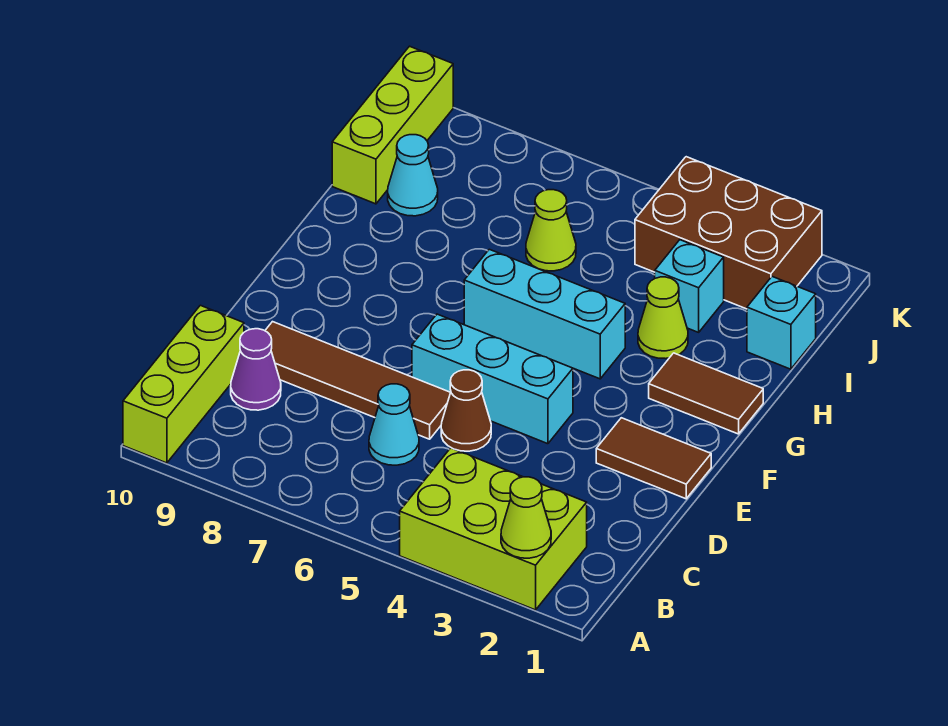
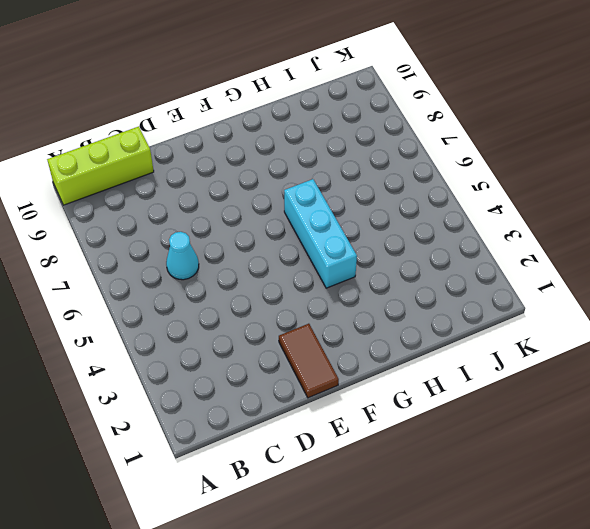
none -> lime brick A2:B4 level 1
none -> purple cone C9 level 1
none -> brown cone D5 level 1

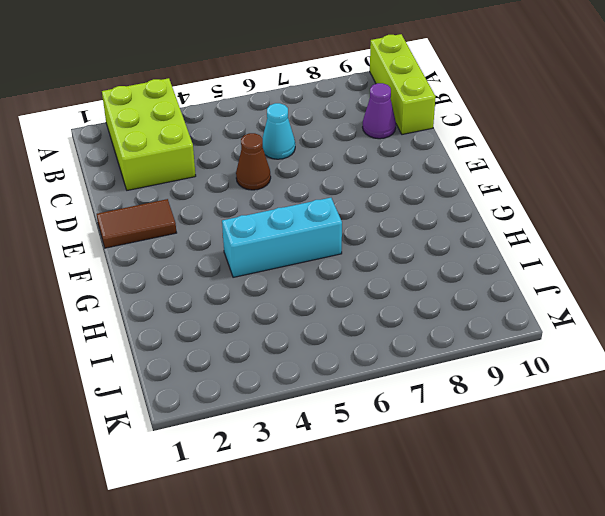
lime brick A2:C3 level 1 -> lime brick A2:B4 level 1
none -> brown tile D6:D9 level 1
none -> cyan brick E4:E6 level 1
none -> brown tile G1:G2 level 1

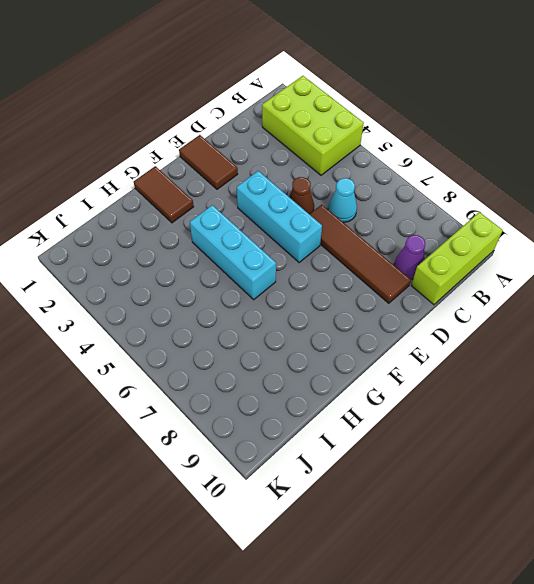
none -> lime cone H3 level 1
none -> cyan brick I1 level 1
none -> cyan brick I3 level 1

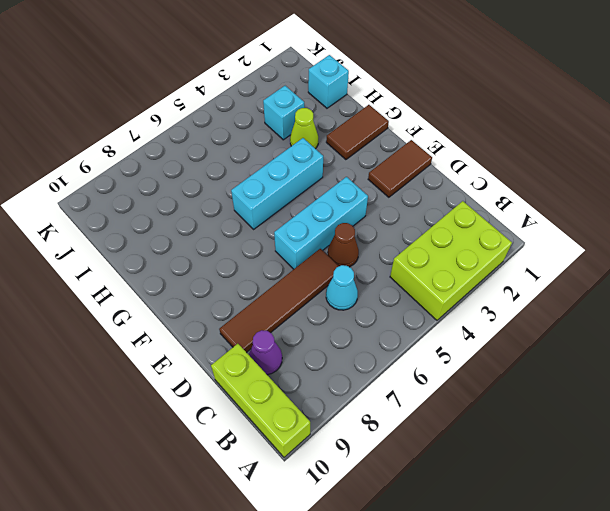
none -> lime cone I6 level 1
none -> cyan cone I9 level 1
none -> lime brick I10:K10 level 1

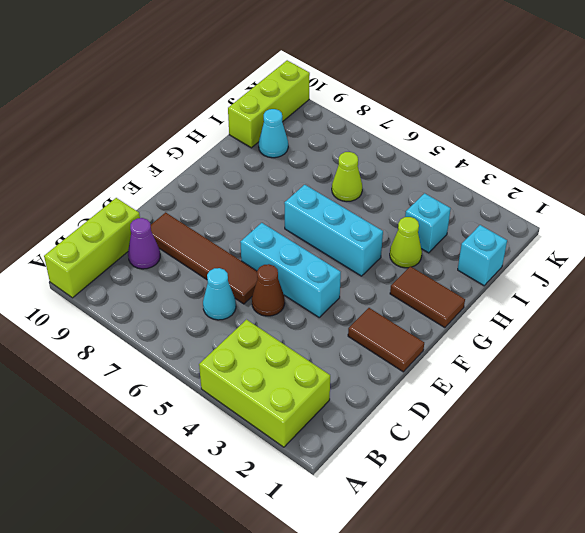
none -> brown brick J2:K4 level 1
none -> lime cone A2 level 2

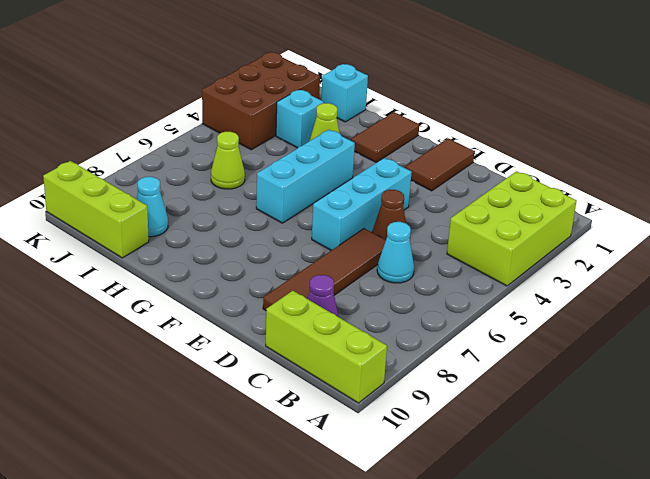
none -> lime cone A2 level 2

